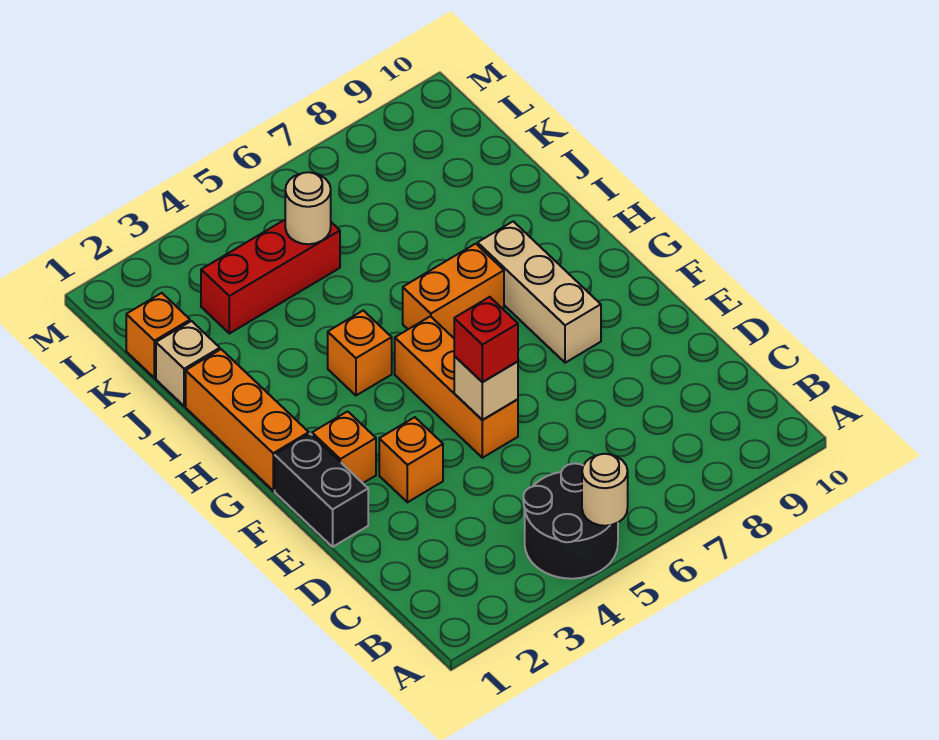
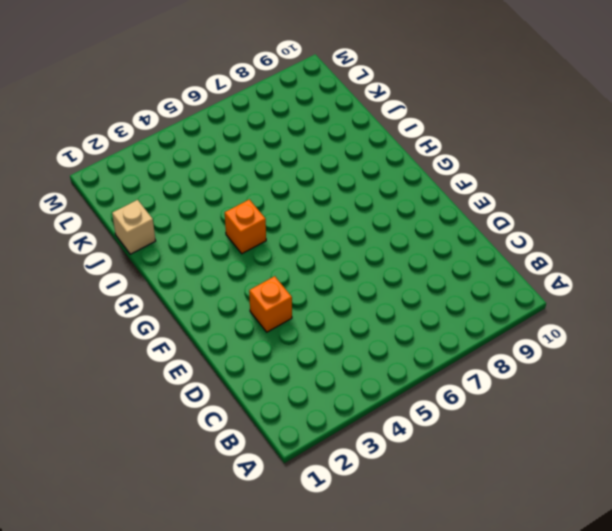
none -> black round brick A4:B5 level 1
none -> black brick E1:F1 level 1
none -> orange brick E5:G5 level 1

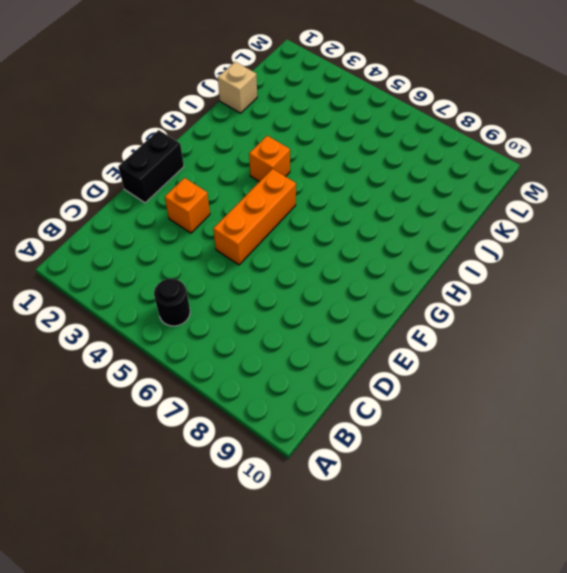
black round brick B5 level 1 -> black round brick A4:B5 level 1
none -> orange brick F2 level 1
none -> tan brick F8:H8 level 1
none -> orange brick G1:I1 level 1

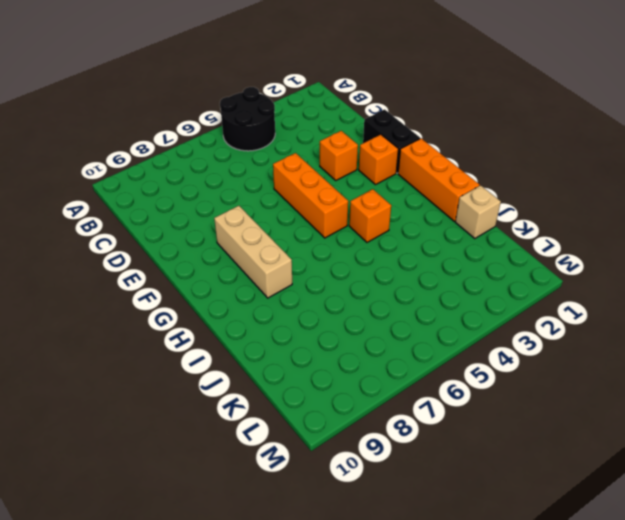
none -> orange brick H6:H7 level 1
none -> orange brick K1 level 1
none -> red brick K3:K5 level 1

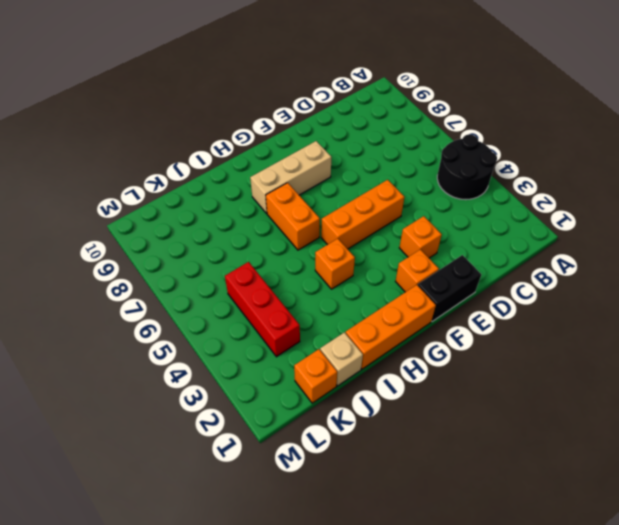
none -> tan round brick A5 level 2
none -> tan brick E5 level 2
none -> tan round brick K5 level 2

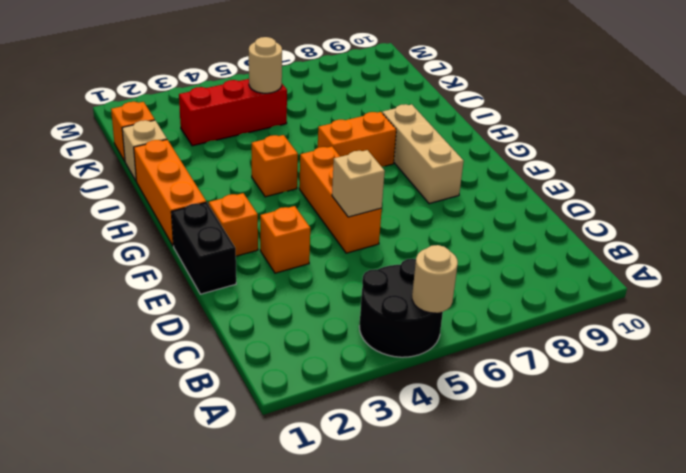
none -> red brick E5 level 3

